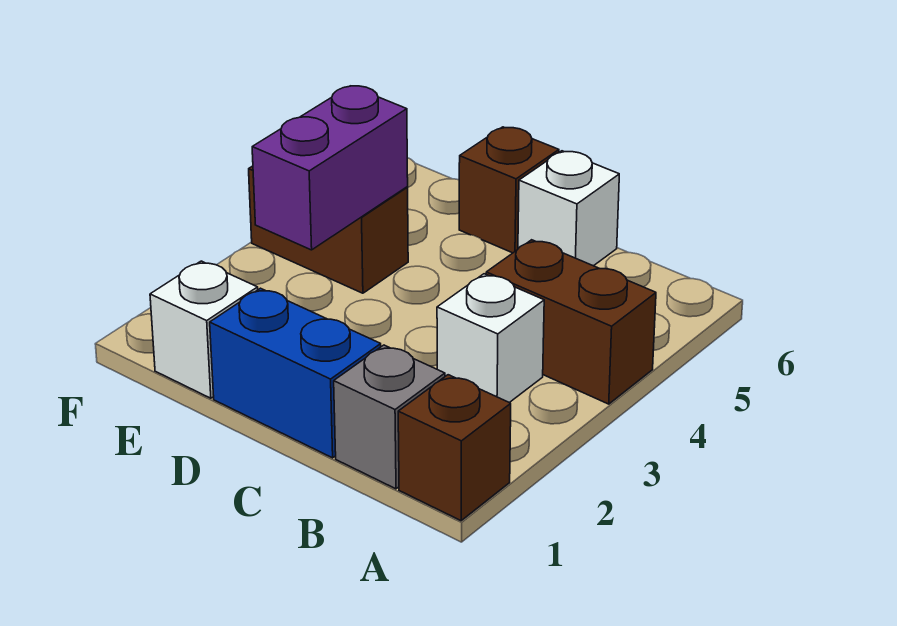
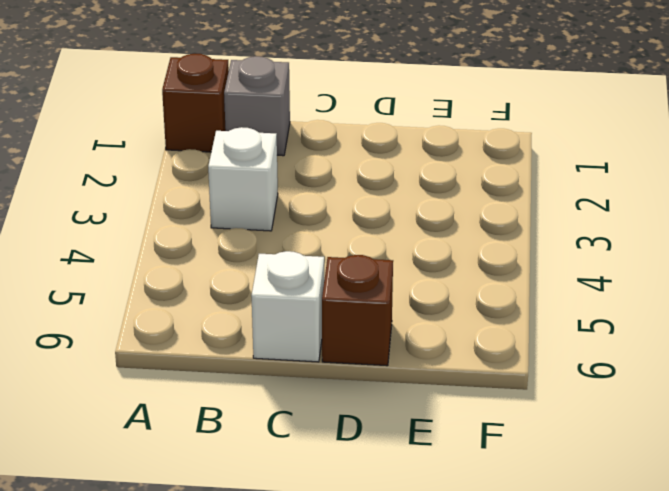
none -> brown brick A4:B4 level 1
none -> blue brick C1:D1 level 1

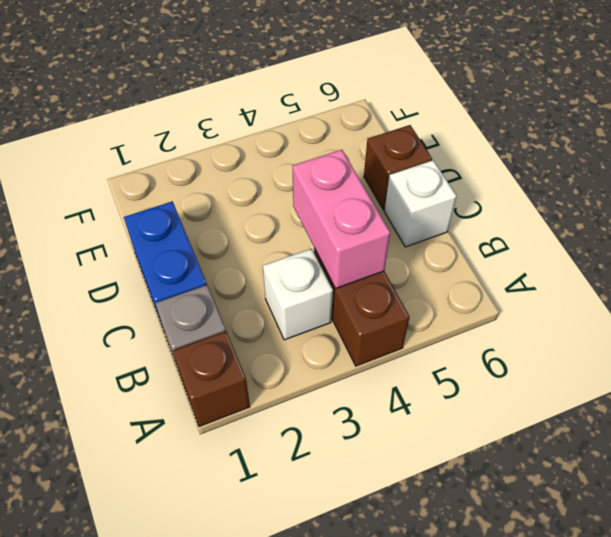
pink brick B4:C4 level 2 -> none
none -> white brick E1 level 1
none -> brown brick E4:F4 level 1

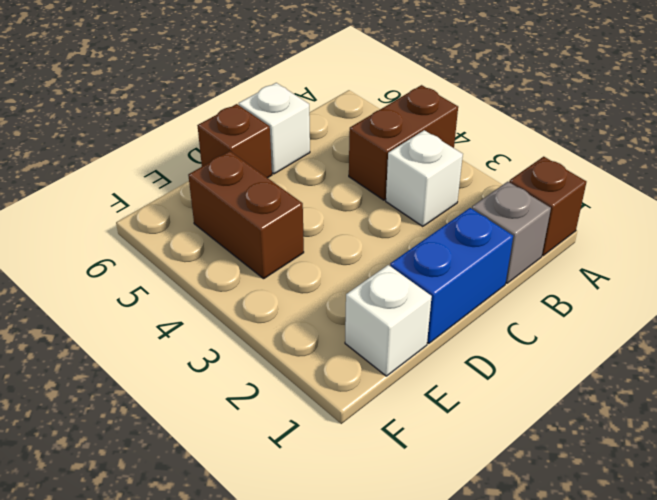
brown brick E4:E5 level 1 -> brown brick E4:F4 level 1
none -> purple brick E3:E4 level 2

